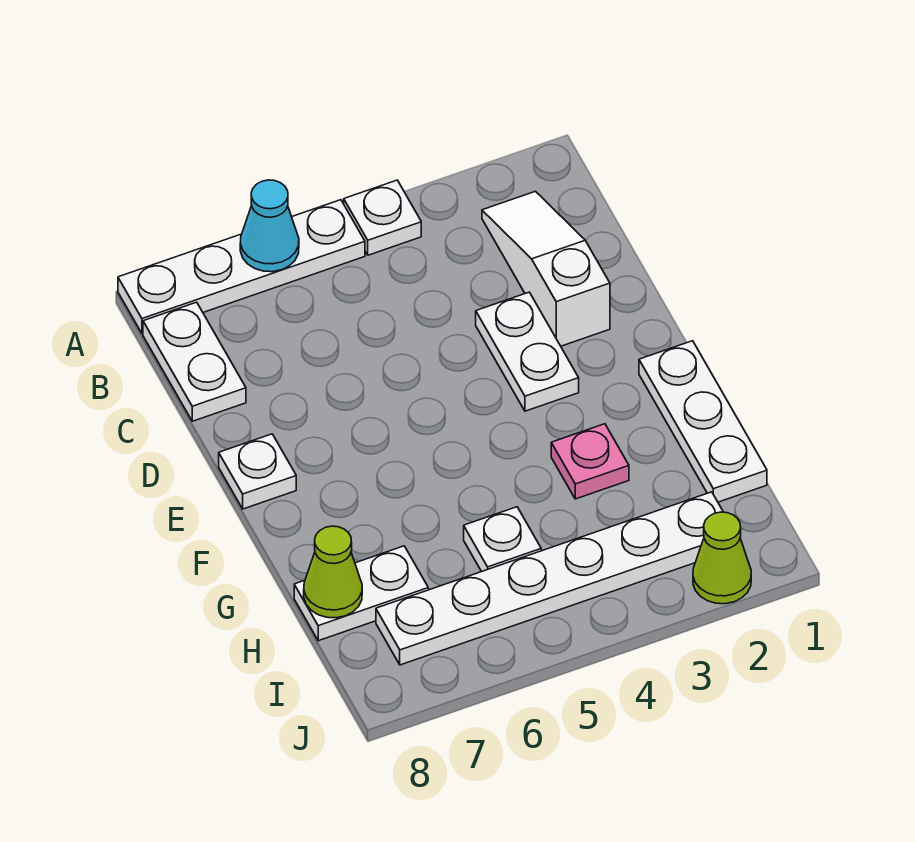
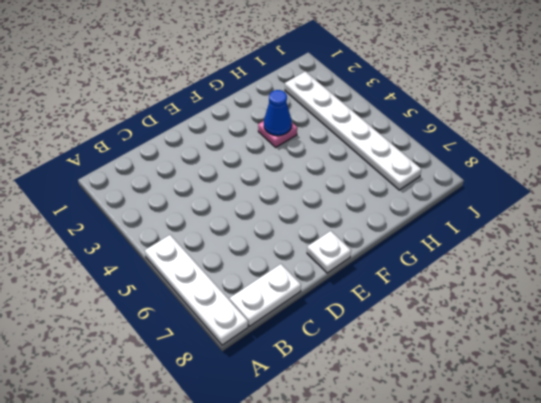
blue cone G3 level 2 -> none
none -> white plate A4 level 1
none -> white slope B2:D2 level 1 top D
none -> white plate D3:E3 level 1

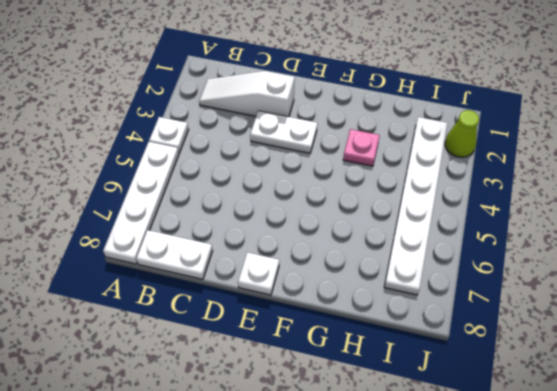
none -> white plate F1:H1 level 1
none -> white plate H5 level 1
none -> white plate H7:H8 level 1

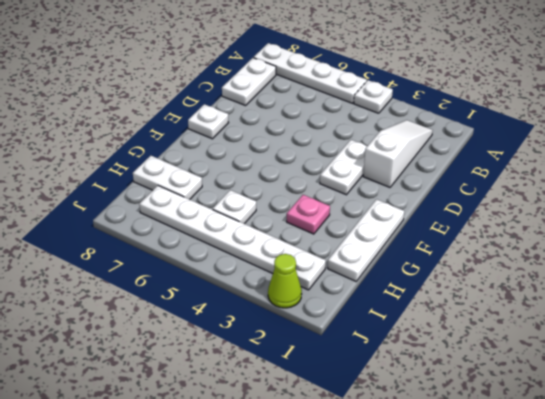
none -> cyan cone A6 level 2
none -> lime cone H8 level 2

